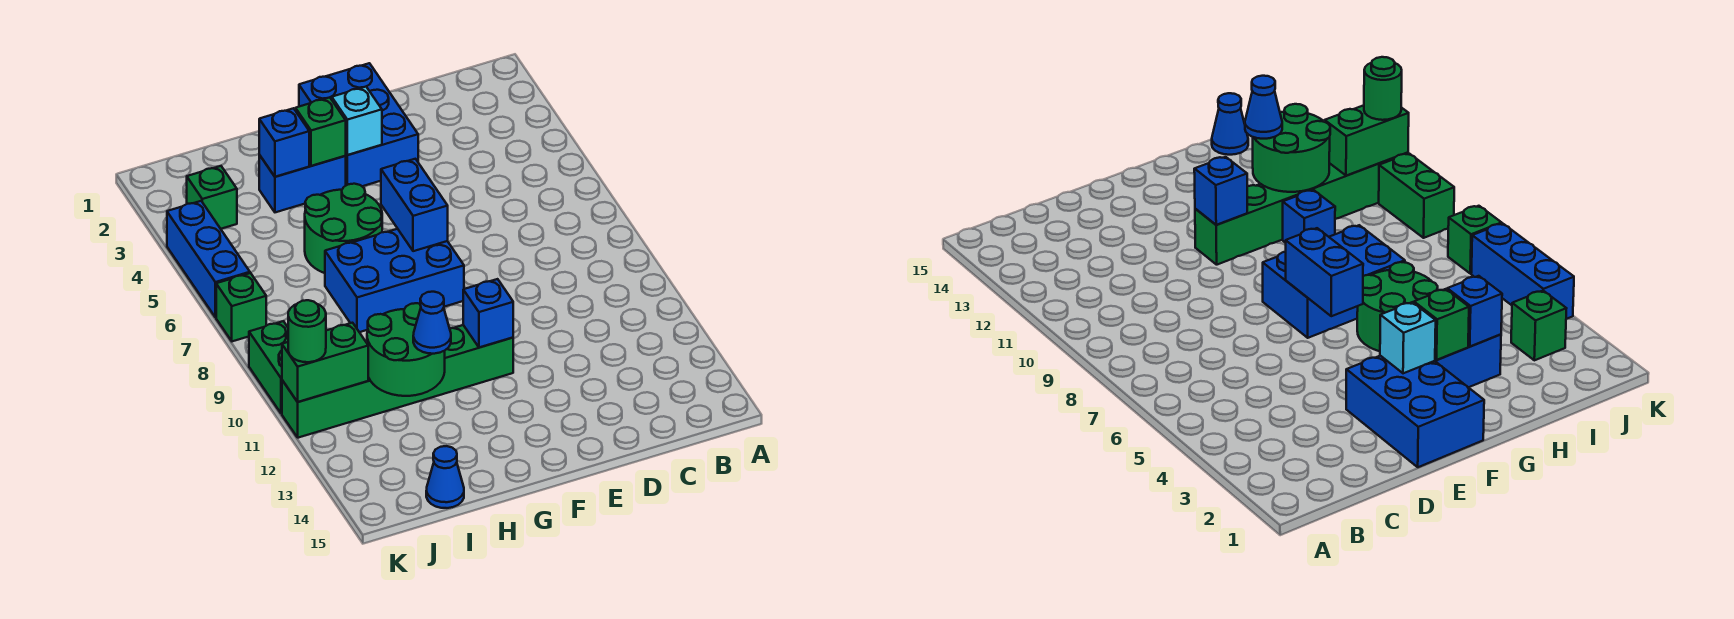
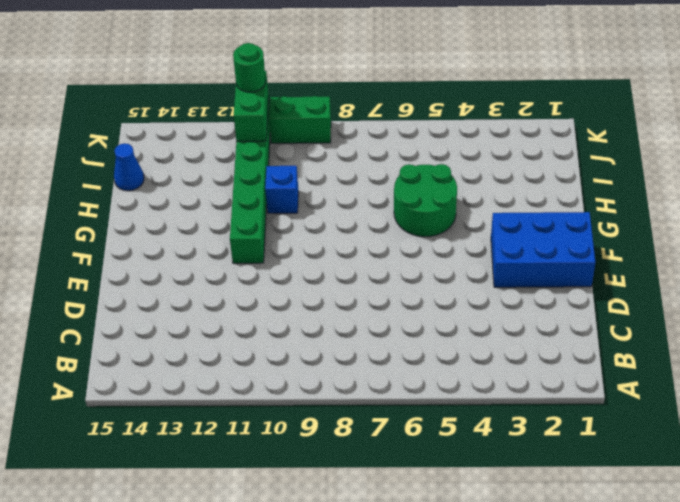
none -> blue brick F7:H8 level 1
none -> blue brick G3:H3 level 1
none -> green brick J3 level 1

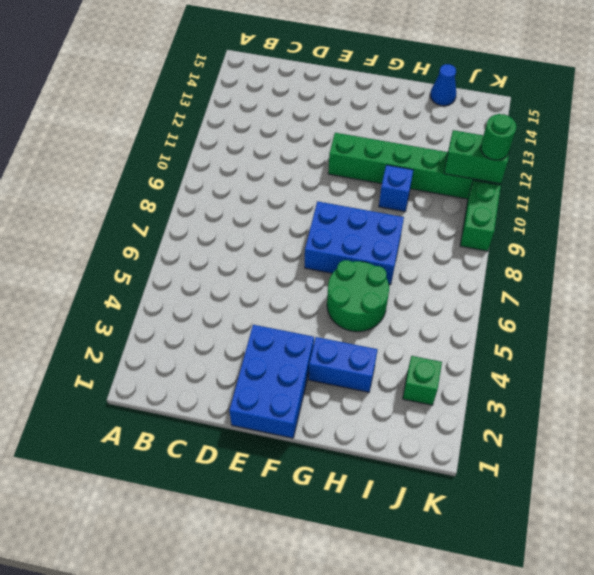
none -> blue brick K4:K6 level 1
none -> green brick K7 level 1
none -> cyan brick F3 level 2

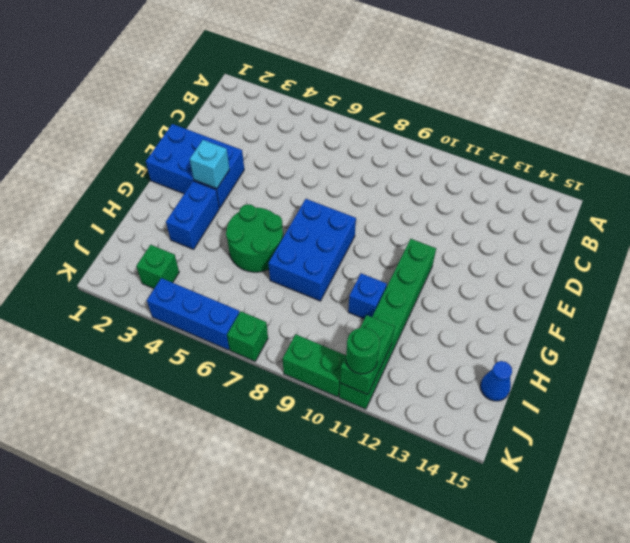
none -> blue brick F6:F7 level 2
none -> blue brick F11 level 2
none -> green brick G3 level 2

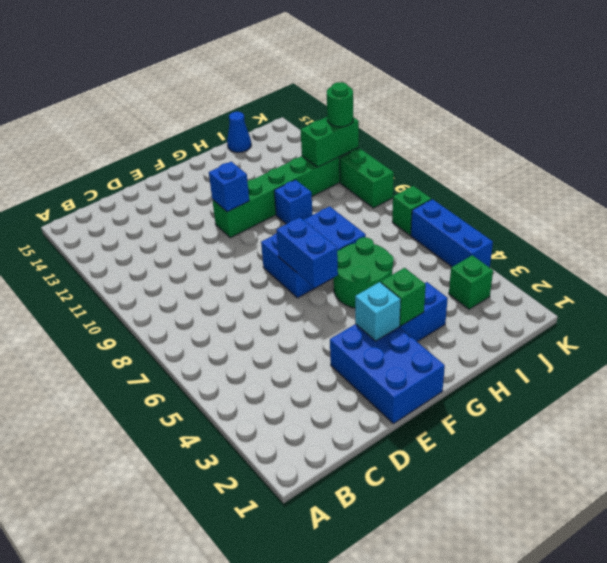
none -> blue brick H3 level 2
none -> green round brick H11:I12 level 2
none -> blue cone H12 level 3

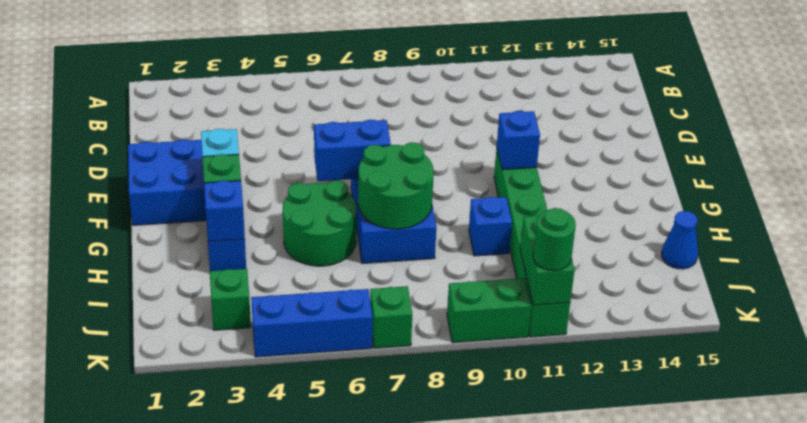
green round brick G7:H8 level 2 -> green round brick H11:I12 level 2
none -> blue cone H12 level 3

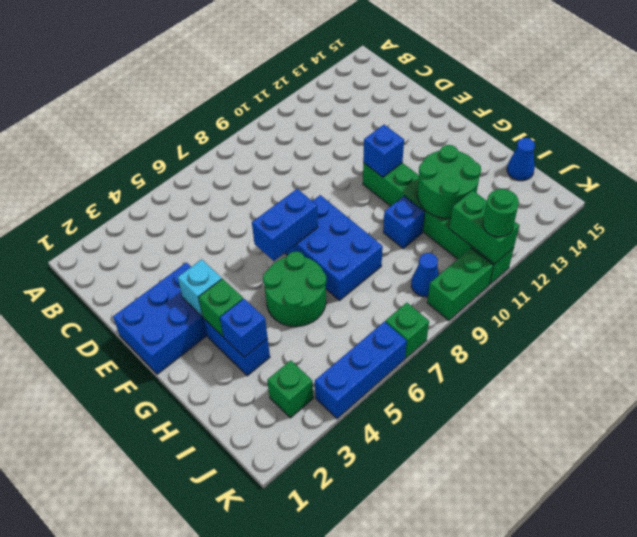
blue cone J9 level 1 -> blue cone H12 level 3

